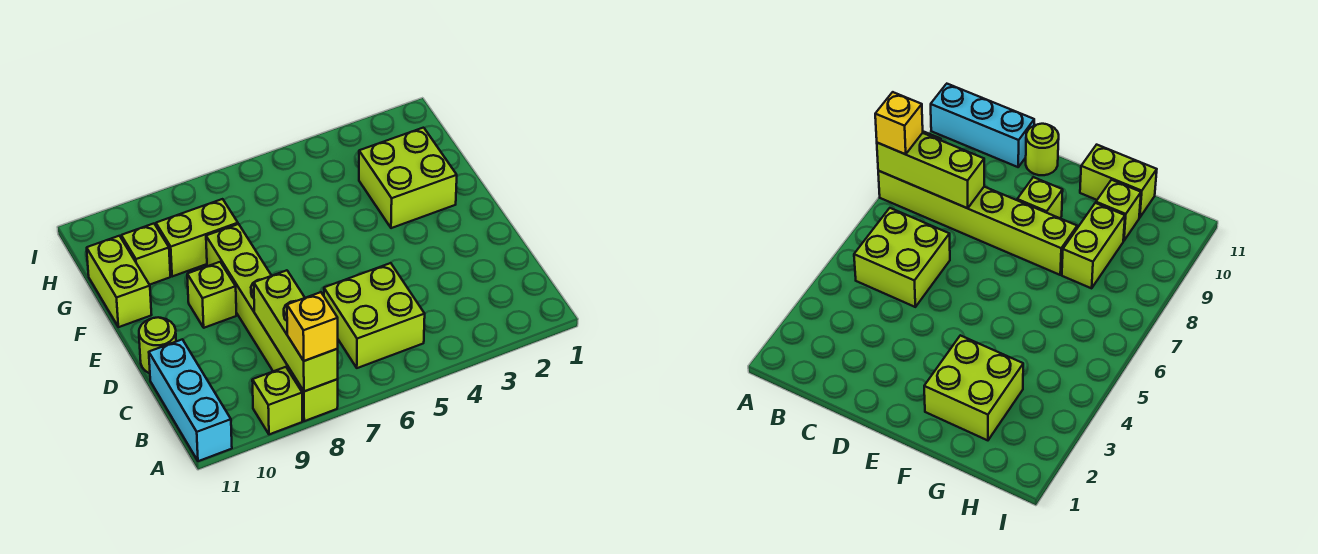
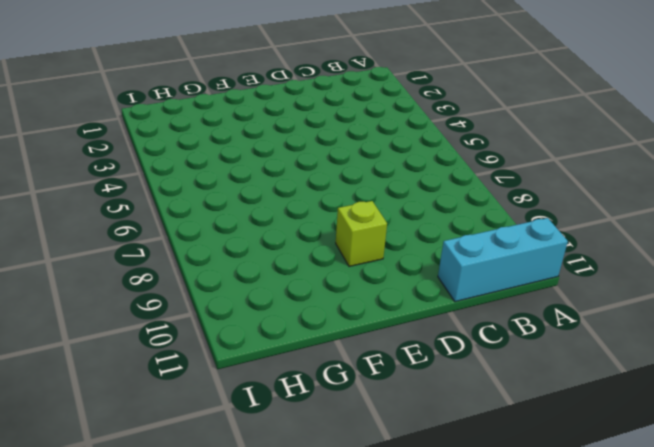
none -> lime brick A8:F8 level 1
none -> lime brick A9 level 1
none -> lime brick B5:C6 level 1

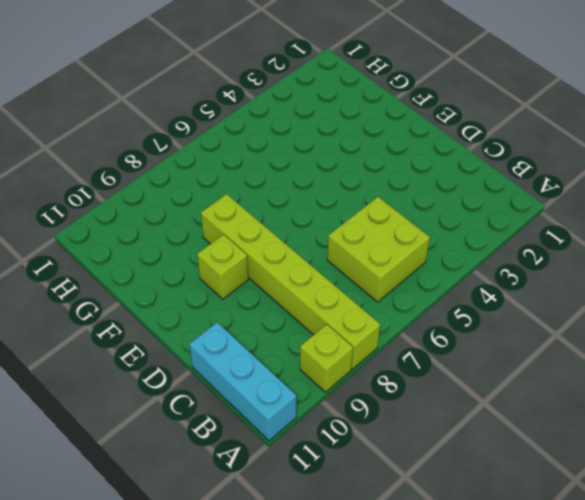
none -> lime round brick D11 level 1
none -> lime brick F2:G3 level 1
none -> lime brick F11:G11 level 1

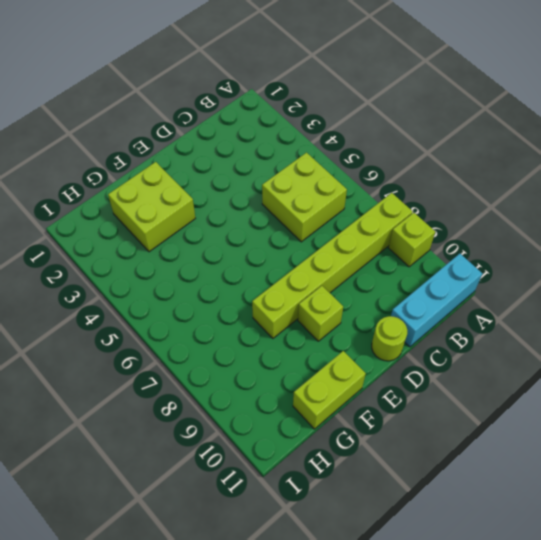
none -> lime brick G8:G9 level 1
none -> lime brick G10 level 1
none -> lime brick A8:C8 level 2

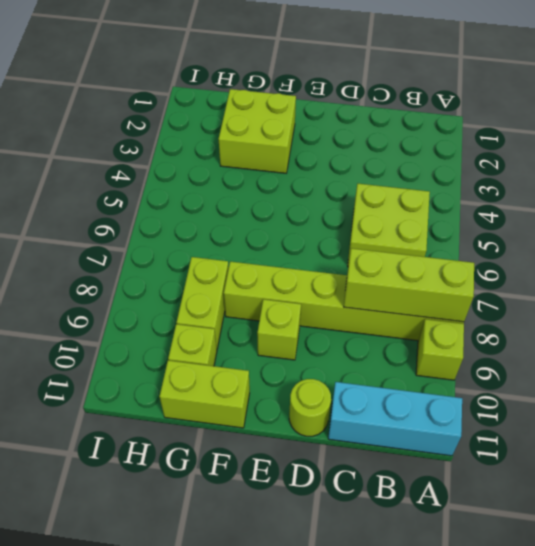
none -> yellow brick A8 level 3

